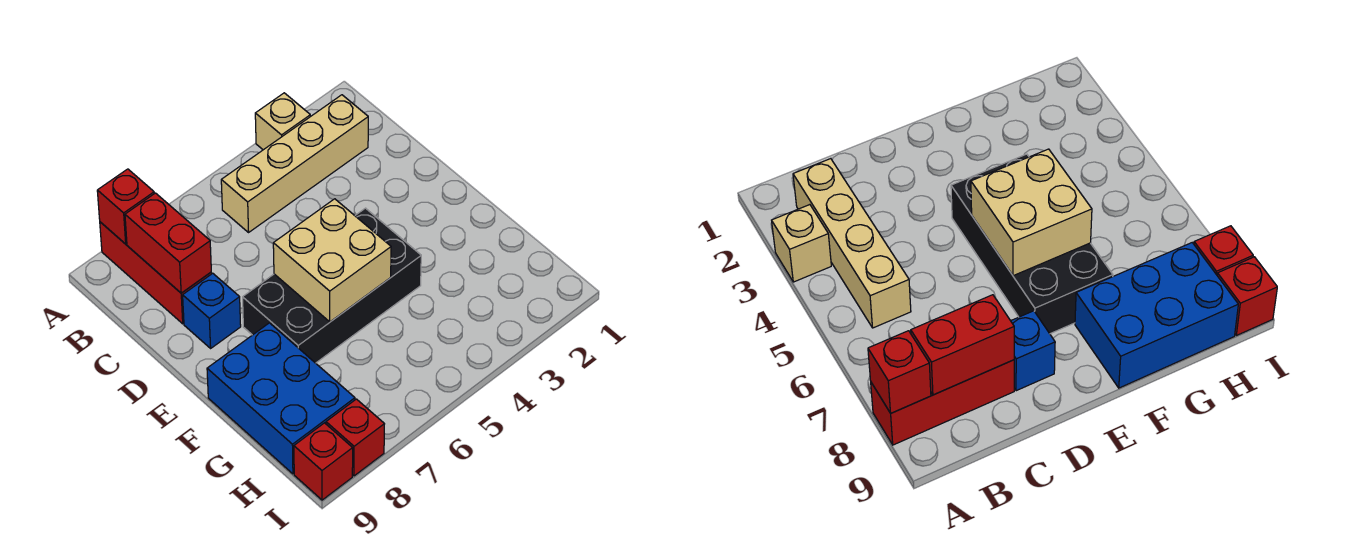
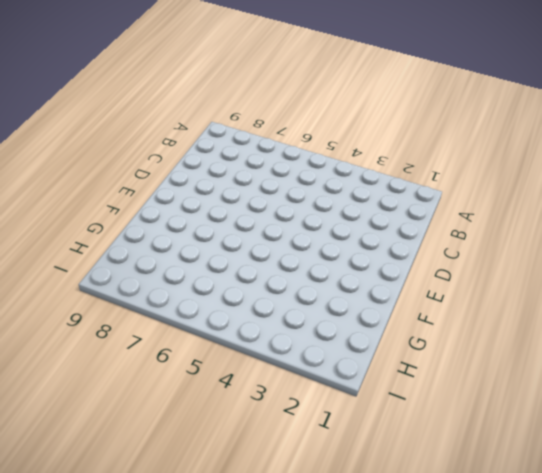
none -> tan brick A3 level 1
none -> red brick A8:C8 level 1

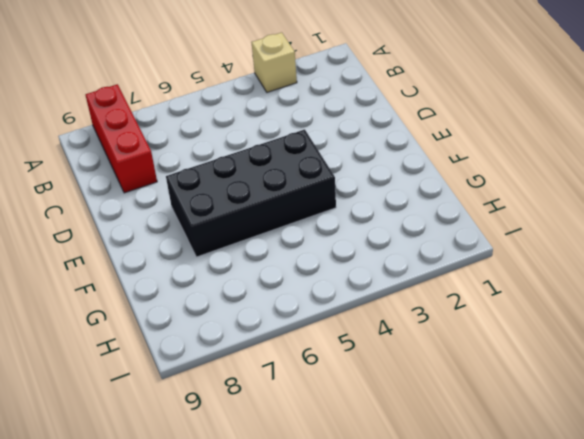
none -> tan brick B2:B5 level 1
none -> blue brick D8 level 1

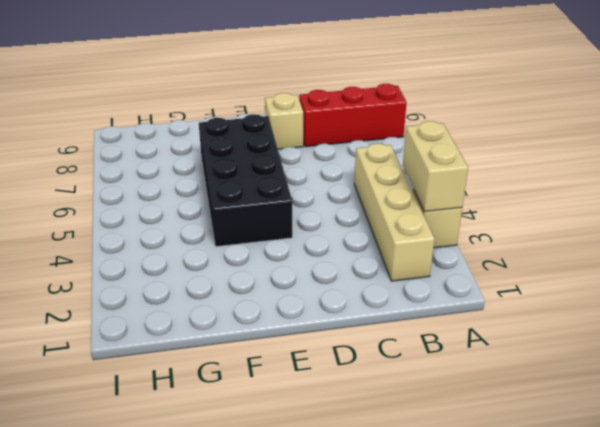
tan brick A3:A4 level 2 -> none
tan brick D8 level 1 -> blue brick D8 level 1
none -> blue brick F8:H9 level 1
none -> red brick I8 level 1

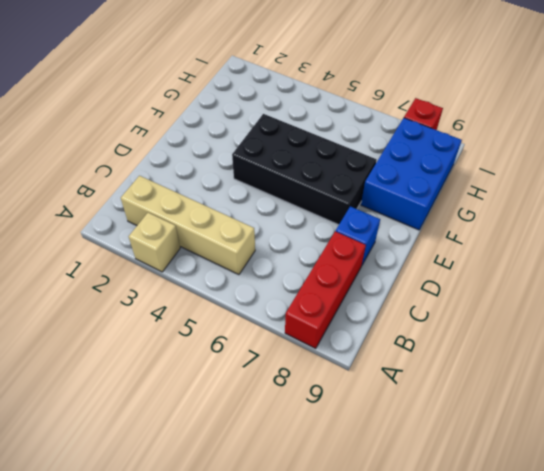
none -> red brick I9 level 1
none -> red brick A8 level 2

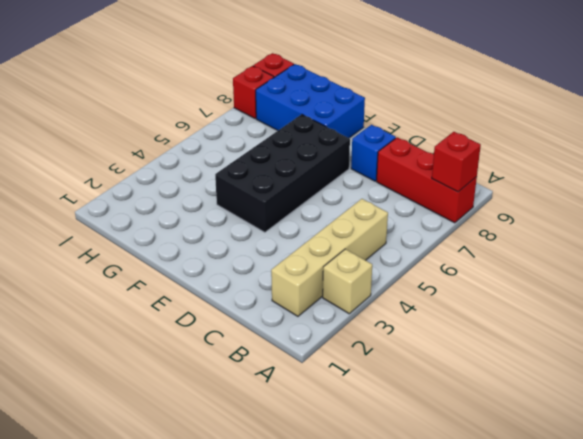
none -> red brick B8:C8 level 2
none -> tan brick E5:F6 level 2

